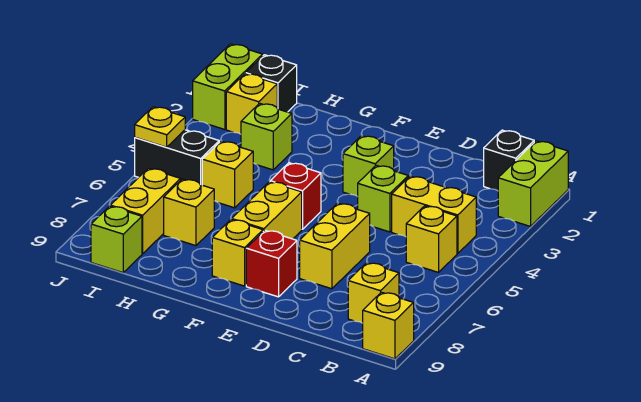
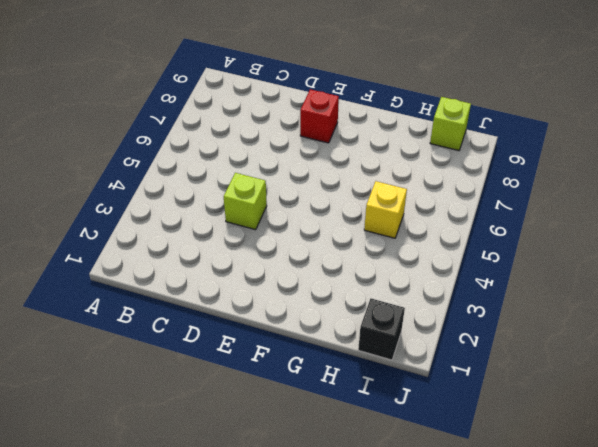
none -> lime brick A1:A2 level 1
none -> yellow brick A9 level 1
none -> black brick B1 level 1

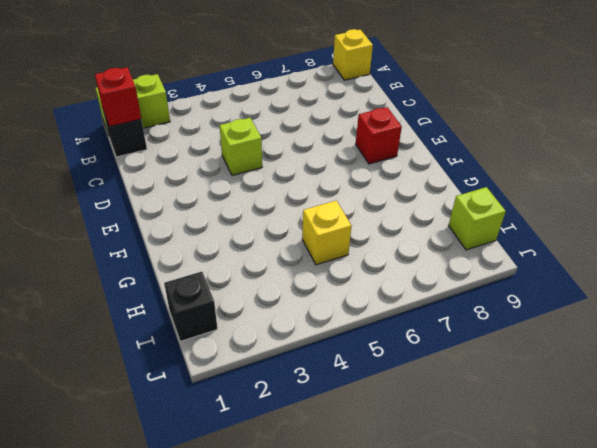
red brick B1 level 2 -> red brick F5 level 1
none -> yellow brick B4:C4 level 1
none -> yellow brick B5 level 1
none -> yellow brick B8 level 1

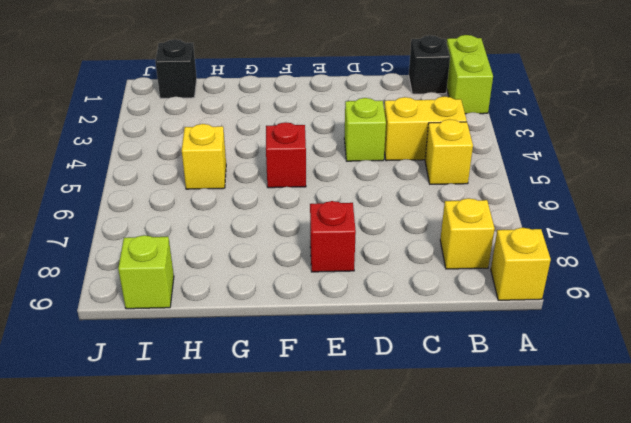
none -> yellow brick D6:D7 level 1
none -> lime brick E3 level 1
none -> yellow brick F6:F7 level 1

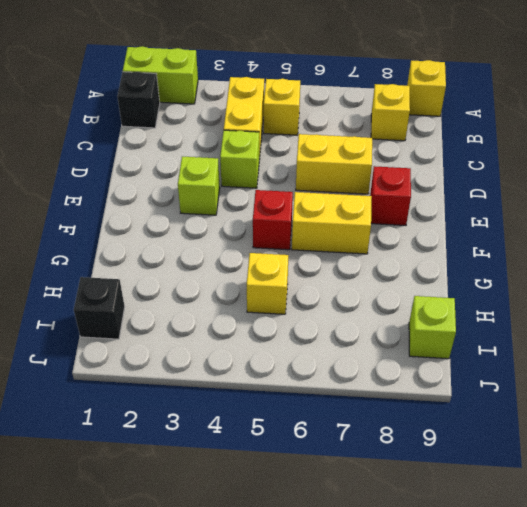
none -> yellow brick F8 level 1
none -> lime brick H3 level 1
none -> yellow brick H7 level 1

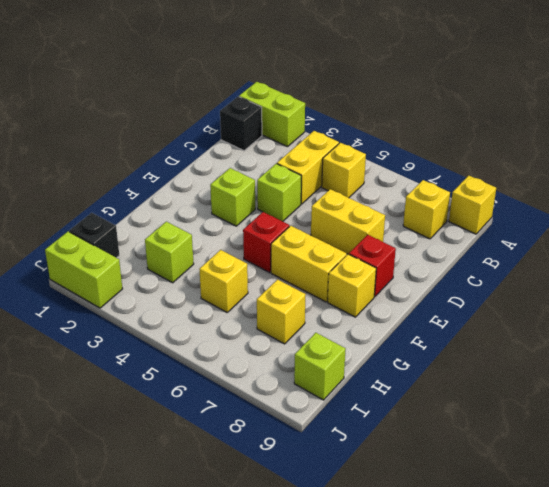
none -> yellow brick I2 level 1
none -> black brick I5:J5 level 1
none -> yellow brick I7:I8 level 1

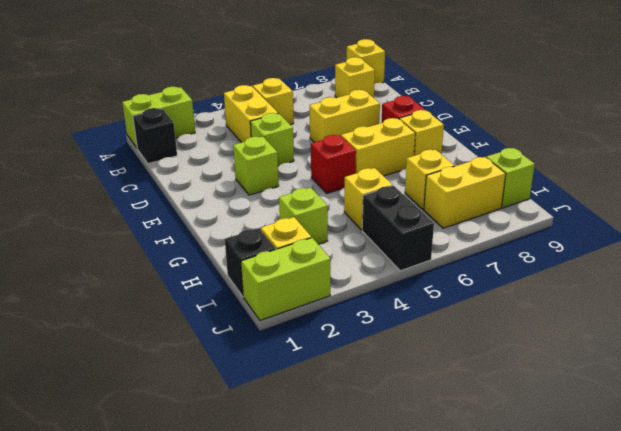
none -> yellow plate J5 level 2

